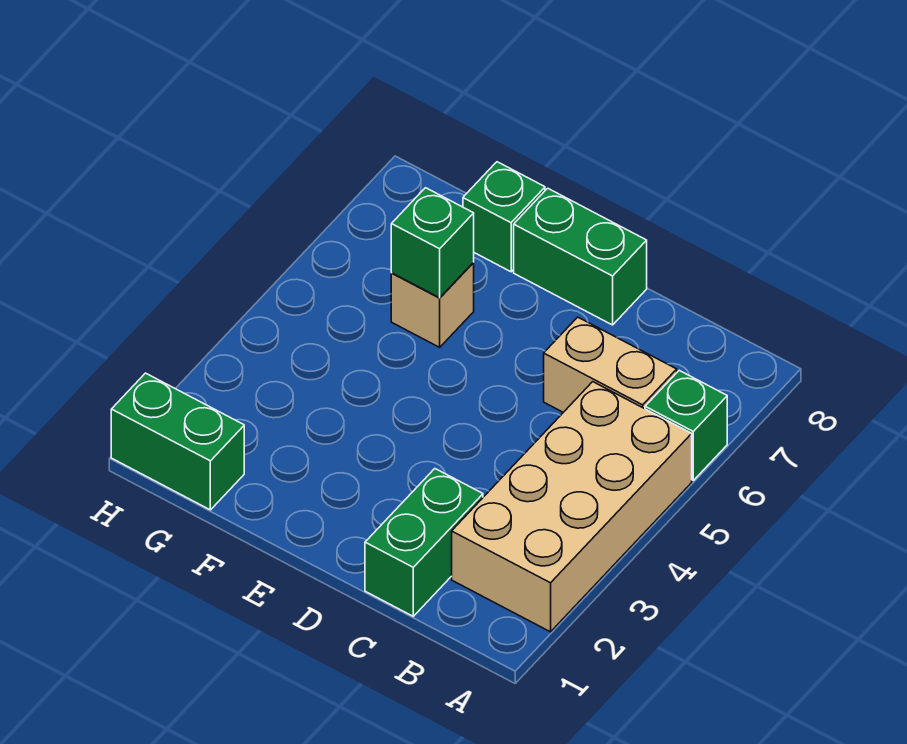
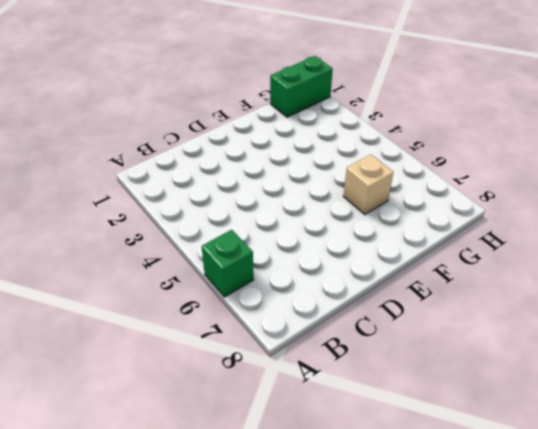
none -> tan brick A2:B5 level 1
none -> tan brick B6:C6 level 1

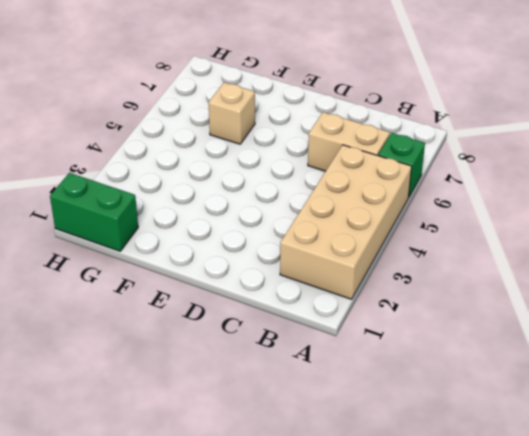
none -> green brick C1:C2 level 1
none -> green brick D8:E8 level 1

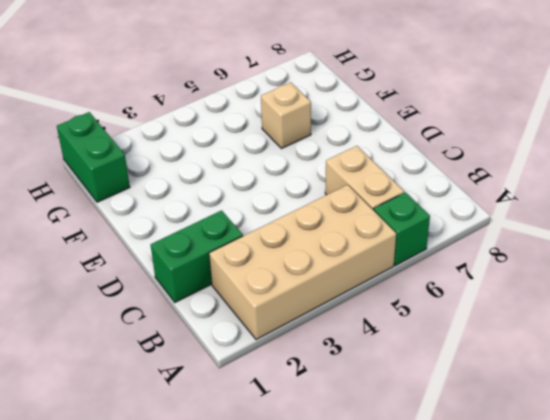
none -> green brick D8:E8 level 1
none -> green brick F8 level 1

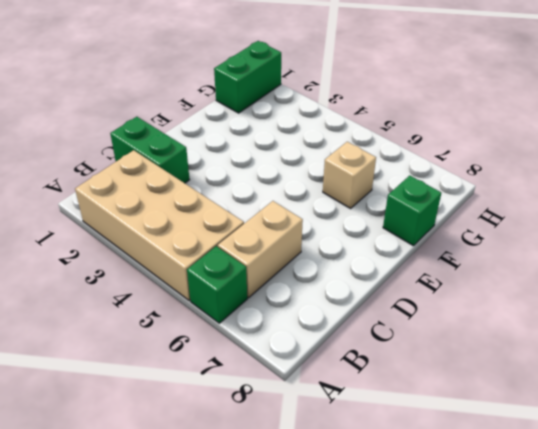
none -> green brick D8:E8 level 1
none -> green brick F6 level 2

